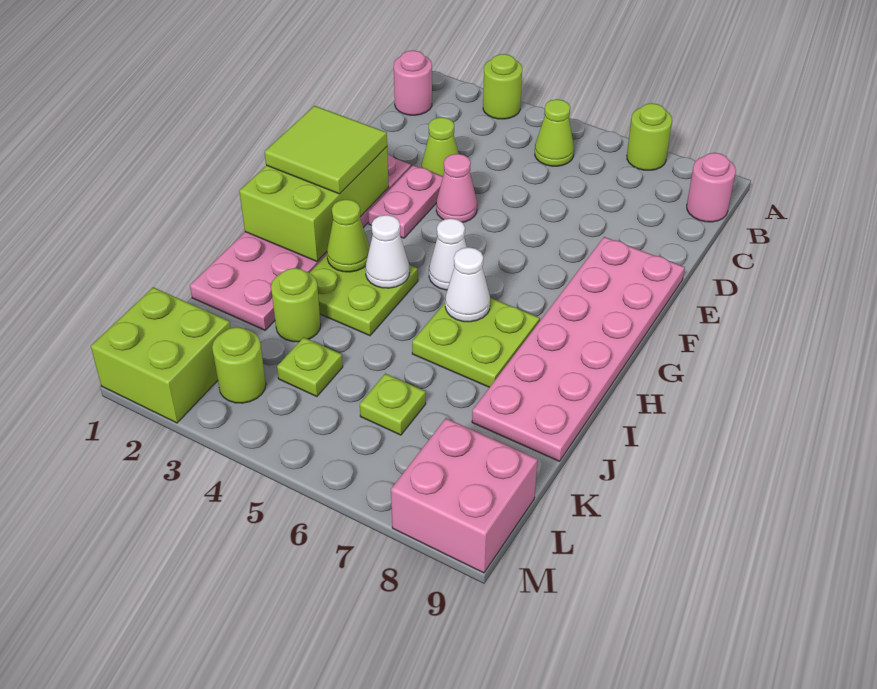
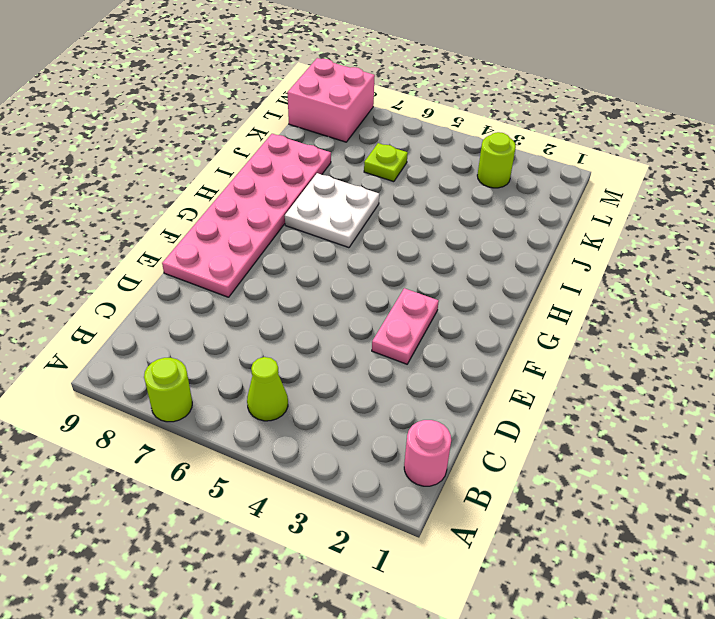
white plate H6:I7 level 1 -> lime plate H6:I7 level 1
none -> lime round brick A3 level 1
none -> pink round brick B9 level 1
none -> lime cone D3 level 1

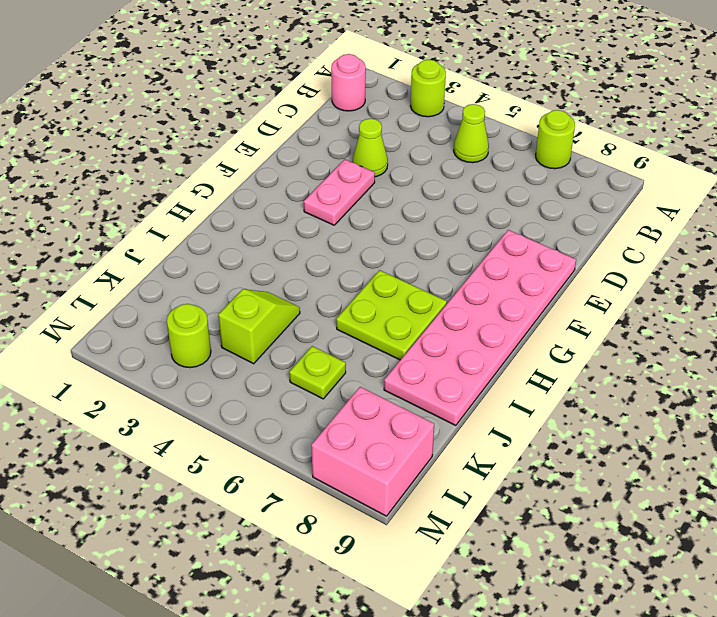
lime slope J4:K4 level 1 top K -> lime plate K4 level 1
none -> pink round brick B9 level 1
none -> pink plate E1:J2 level 1
none -> pink cone E4 level 1

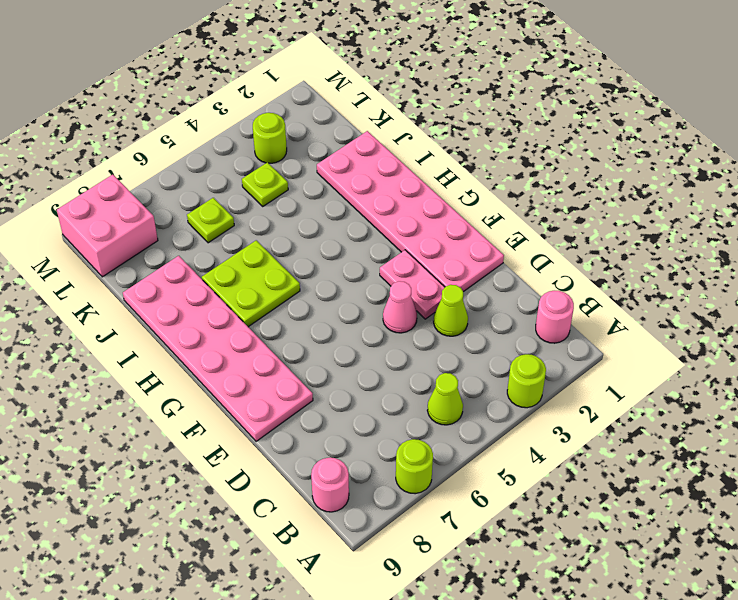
none -> white cone G5 level 1
none -> lime plate H3:I4 level 1
none -> lime round brick J3 level 1

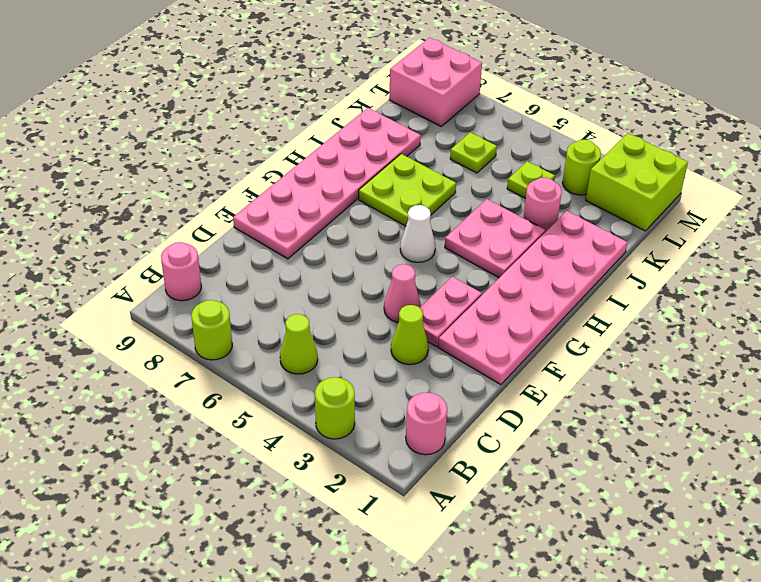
pink plate H3:I4 level 1 -> lime plate H3:I4 level 1
pink round brick J3 level 1 -> lime round brick J3 level 1
none -> lime brick F1:H2 level 2
none -> lime cone H3 level 2
none -> white cone H4 level 2

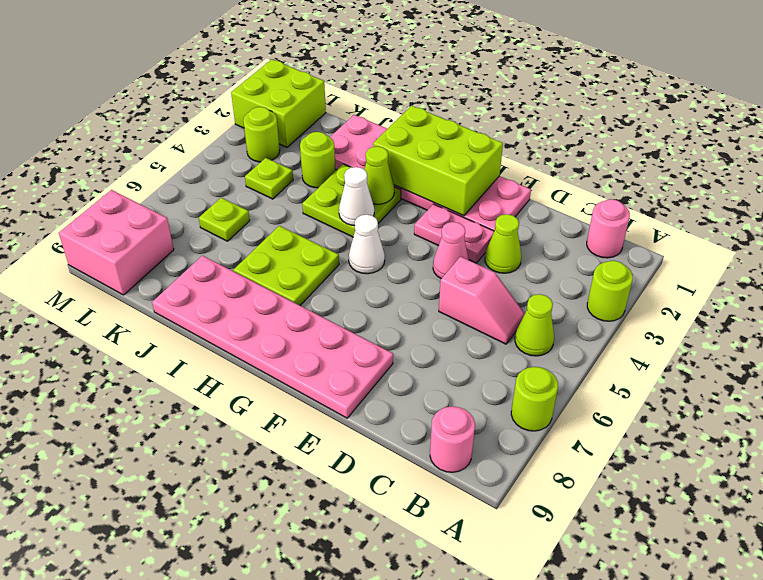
pink slope C5:D5 level 1 top D -> none
none -> white cone H6 level 2
none -> lime tile F1:G2 level 3

